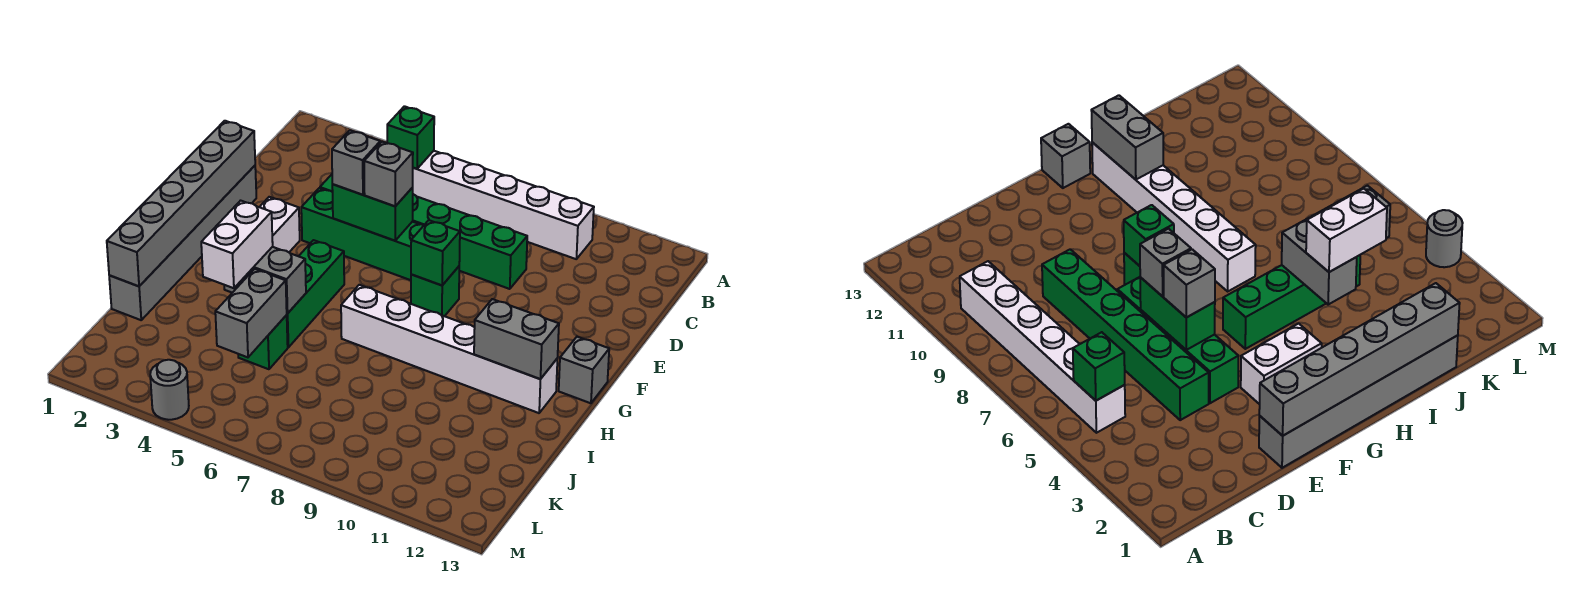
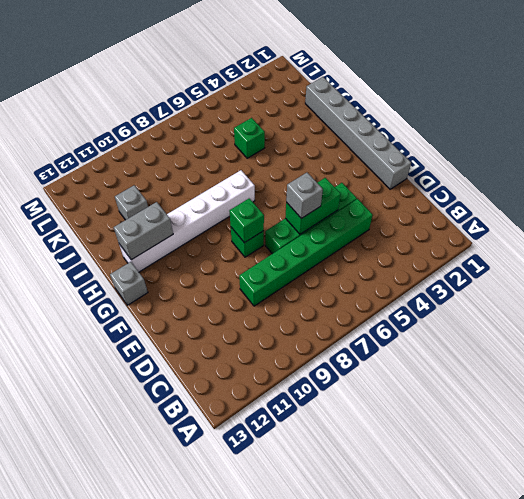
grey brick J11 level 1 -> grey brick E5 level 3
none -> white brick B5:B10 level 1
none -> white brick F3:G3 level 1
none -> green brick G5:I5 level 1

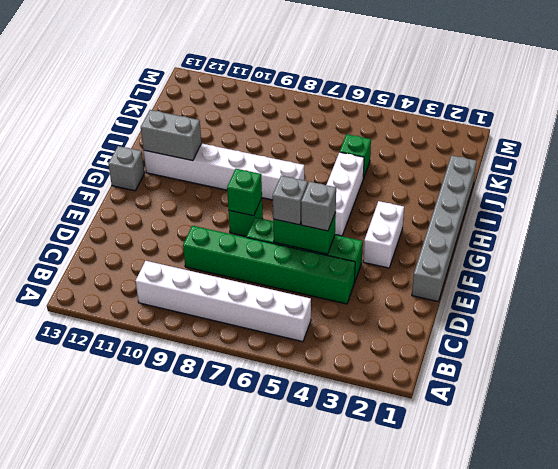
white brick G5:I5 level 1 -> green brick G5:I5 level 1
none -> grey round brick M4 level 1
none -> green brick B5 level 2
none -> grey brick E1:J1 level 2

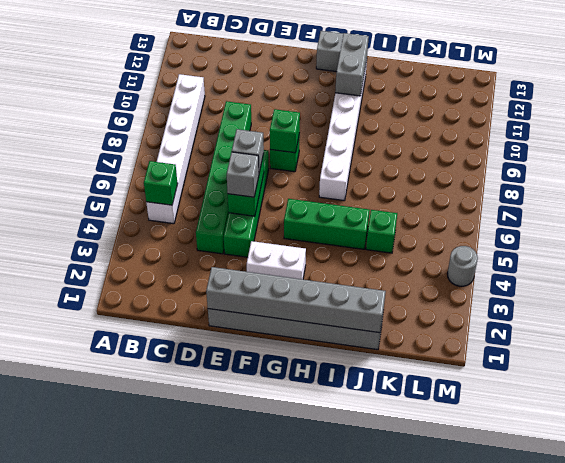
none -> grey brick I4:I5 level 2
none -> grey brick J5:K5 level 2
none -> white brick I4:J4 level 3

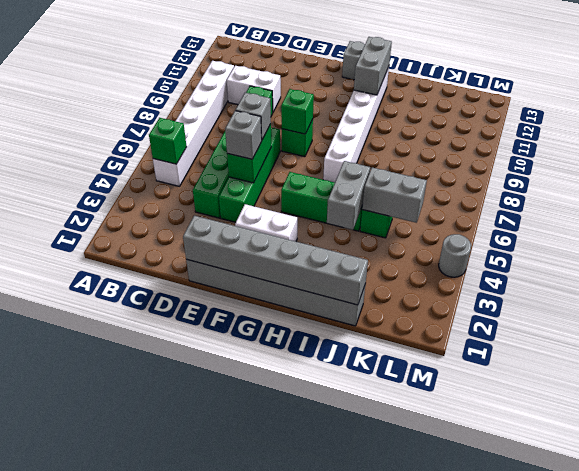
white brick C10:D10 level 1 -> white brick I4:J4 level 3

